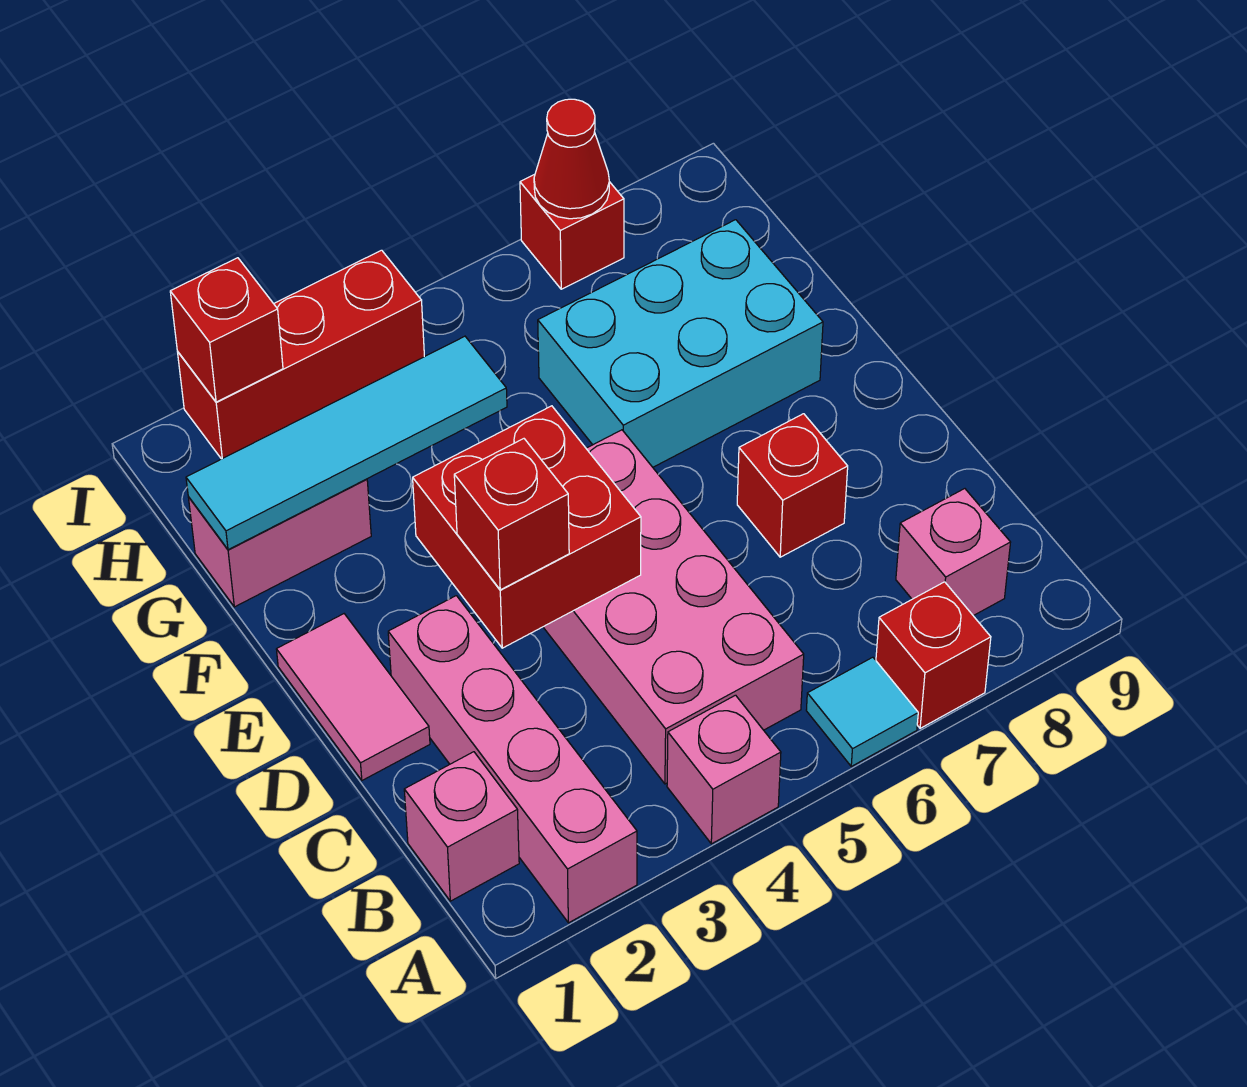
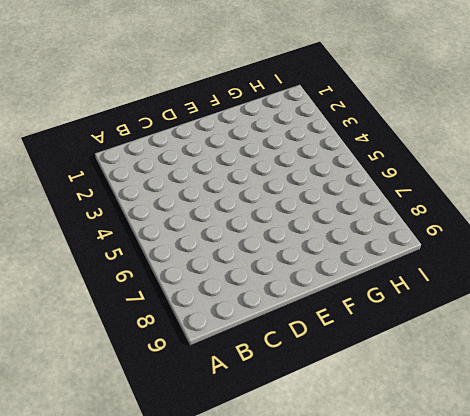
none -> pink brick A2:D2 level 1
none -> pink brick A4 level 1
none -> cyan tile A6 level 1

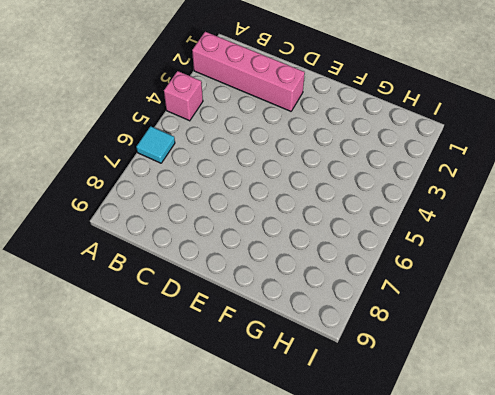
none -> red brick A7 level 1
none -> pink brick B1 level 1
none -> pink brick B4:E5 level 1

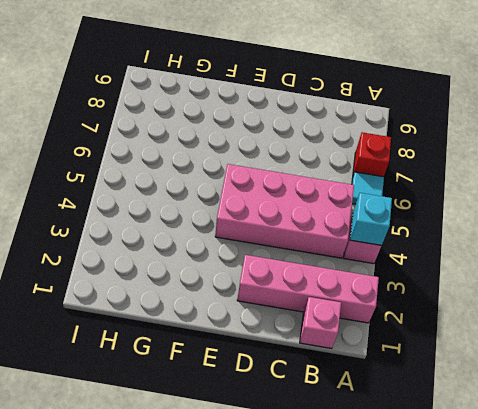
cyan brick A4 level 2 -> none
none -> pink brick B8 level 1
none -> pink tile D1:E1 level 1
none -> red brick D7 level 1

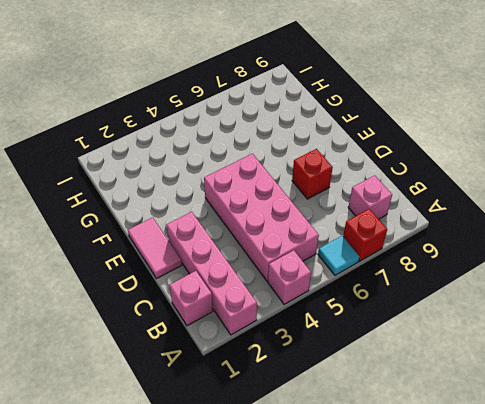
none -> cyan brick F6:G8 level 1
none -> pink brick G1:G2 level 1
none -> red brick I2:I4 level 1

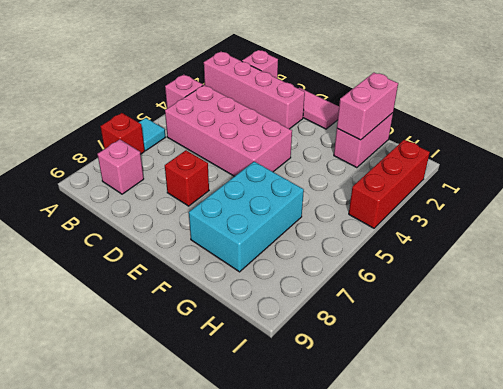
pink brick G1:G2 level 2 -> cyan tile G1:G4 level 2
none -> red brick I7 level 1
none -> red brick D3:E4 level 2
none -> red brick I2 level 2

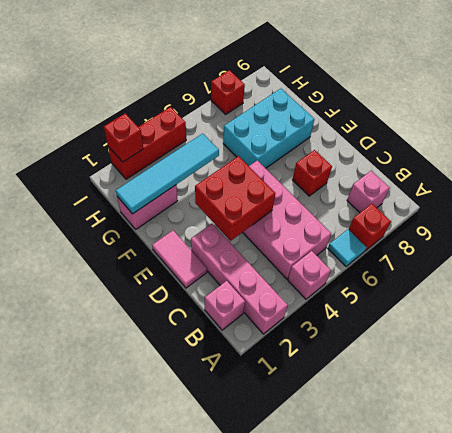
none -> red cone I7 level 2
none -> red brick D3 level 3

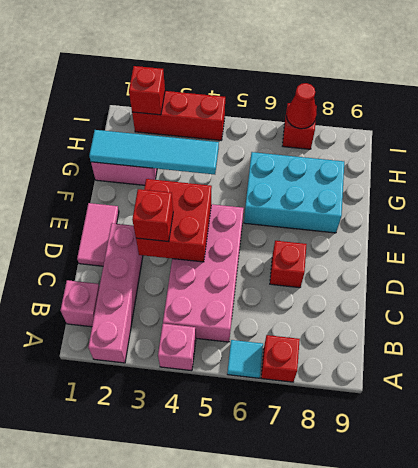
none -> pink brick B8 level 1

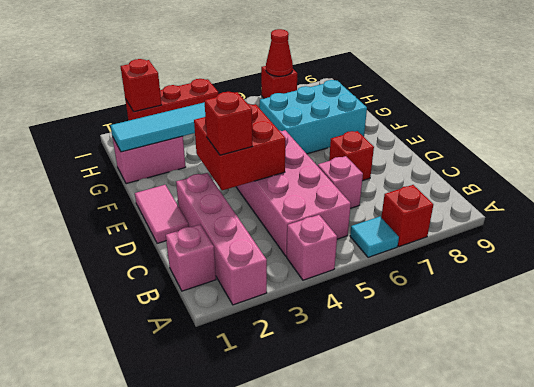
pink brick C6 level 1 -> pink brick B8 level 1

